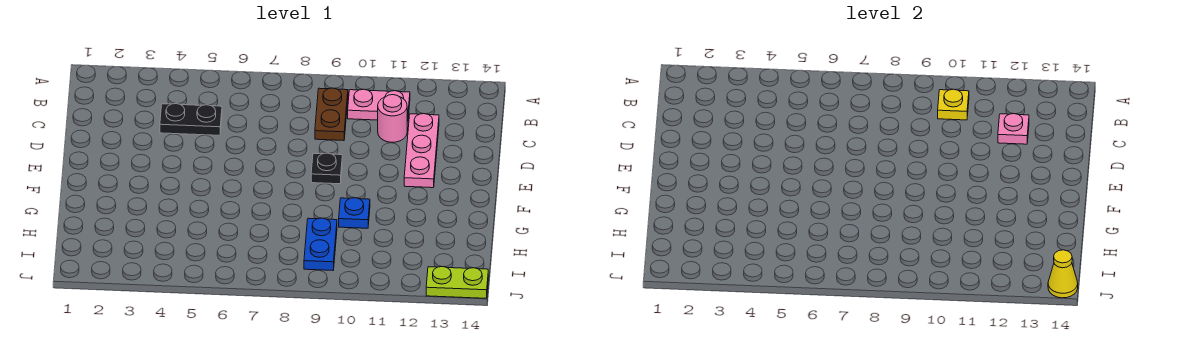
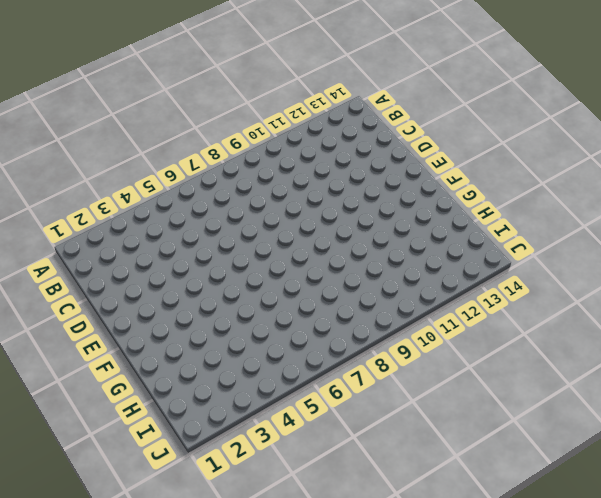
none -> brown plate B9:C9 level 1
none -> pink plate B10:B11 level 1
none -> black plate C4:C5 level 1

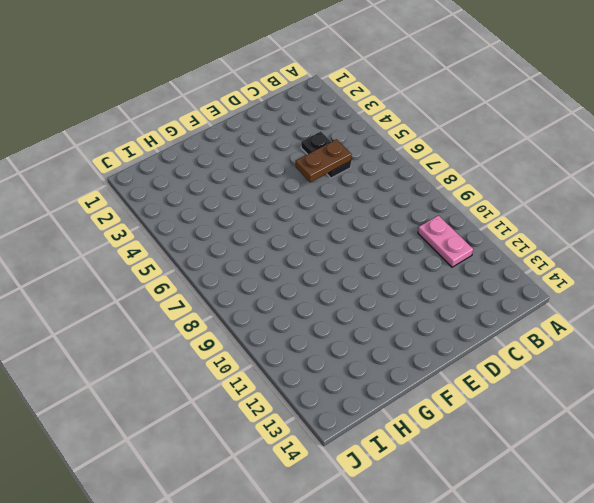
brown plate C5:D5 level 2 -> brown plate B9:C9 level 1
none -> pink round brick C11 level 1
none -> pink plate C12:E12 level 1
none -> black plate E9 level 1

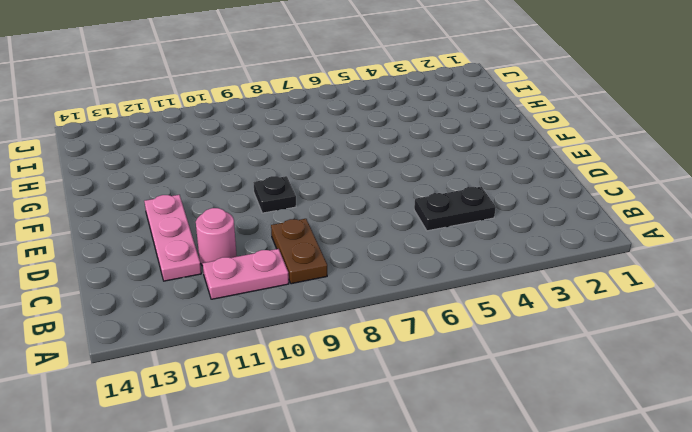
none -> blue plate G10 level 1
none -> blue plate H9:I9 level 1
none -> lime plate J13:J14 level 1

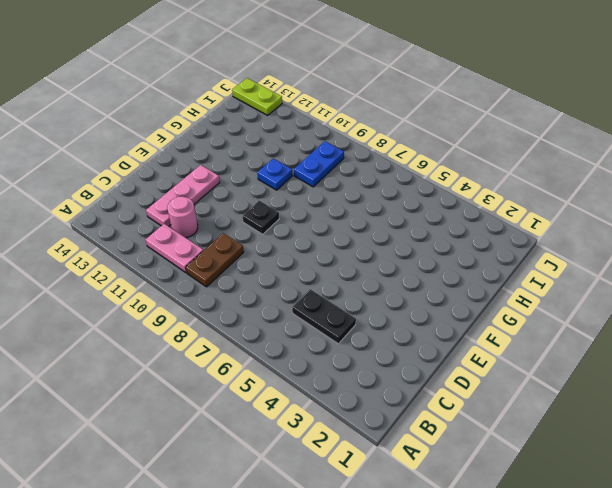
none -> yellow plate B10 level 2
none -> pink plate C12 level 2
none -> yellow cone J14 level 2

